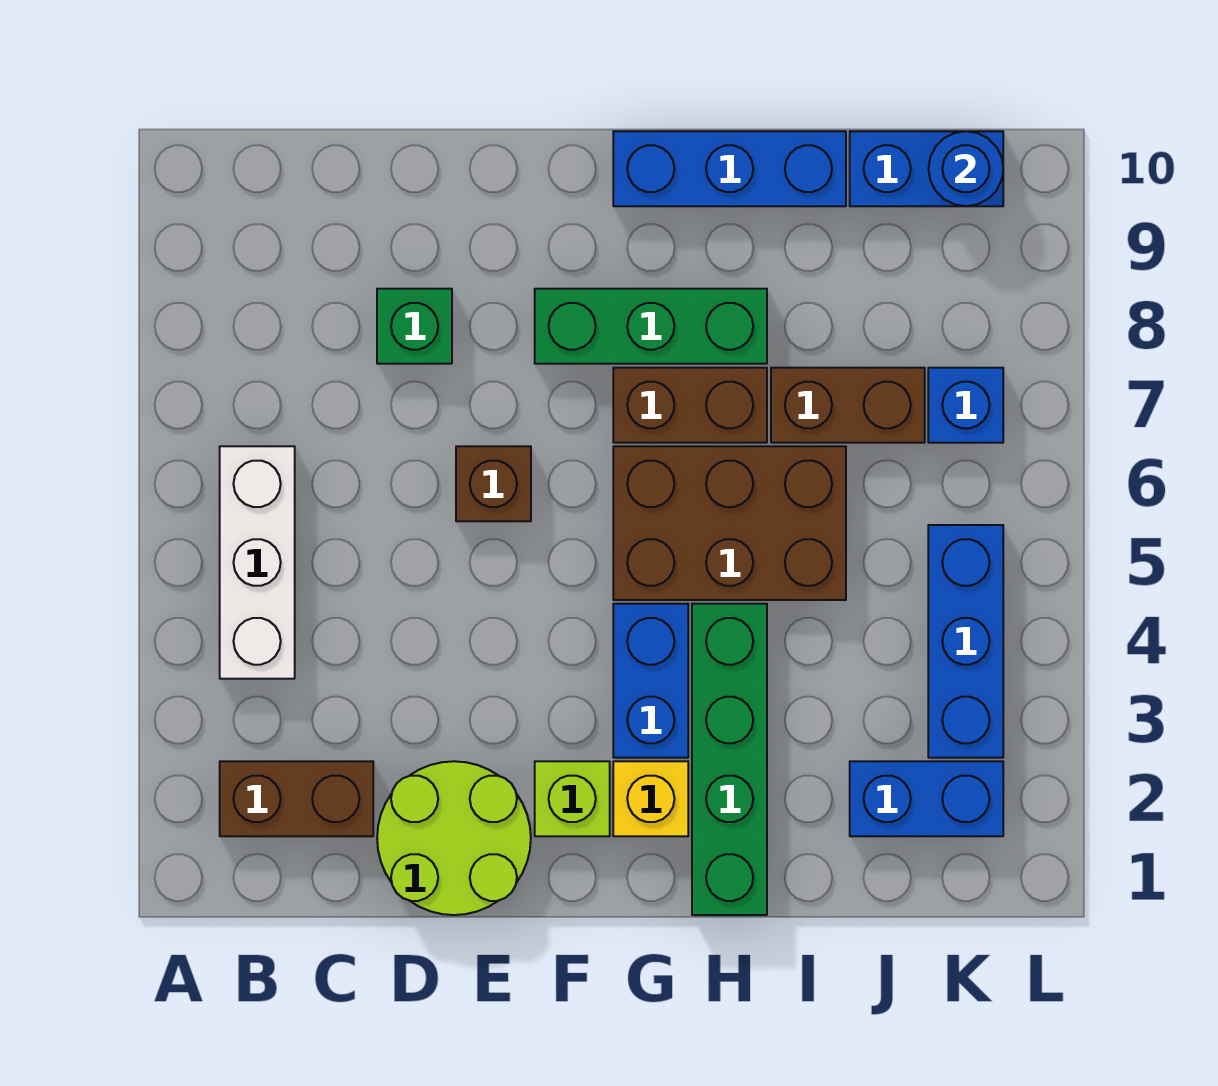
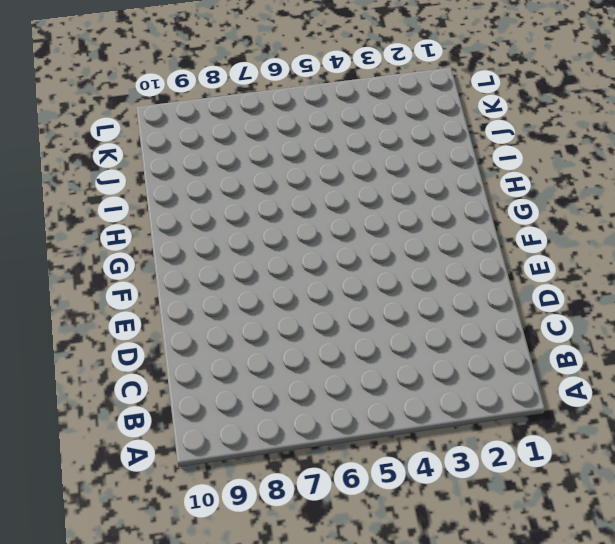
none -> brown brick B2:C2 level 1
none -> white brick B4:B6 level 1
none -> lime round brick D1:E2 level 1

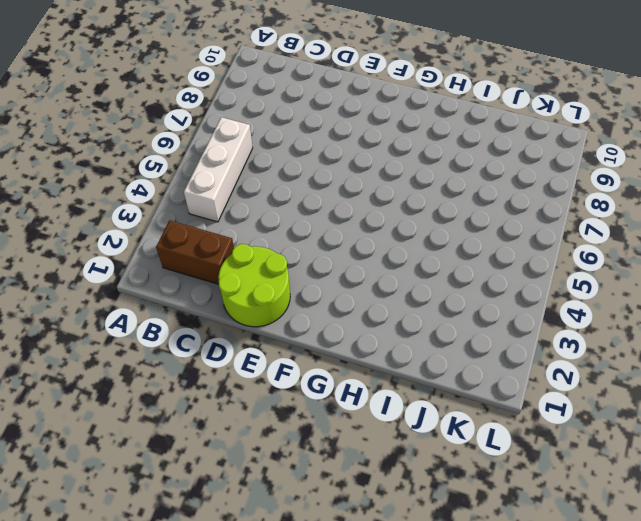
none -> green brick D8 level 1
none -> brown brick E6 level 1
none -> lime brick F2 level 1

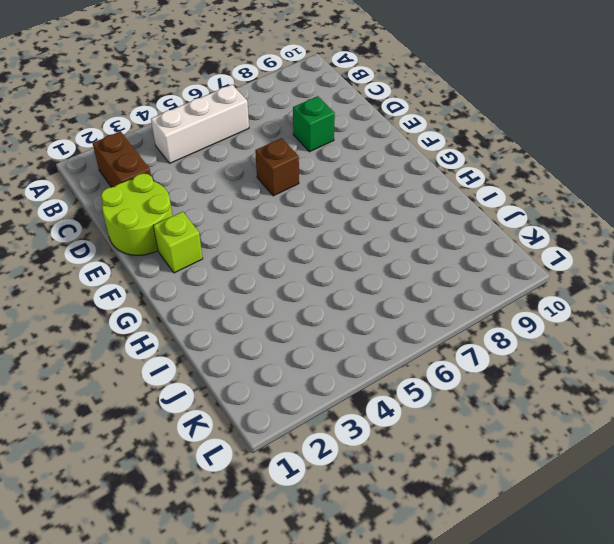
none -> green brick F8:H8 level 1
none -> yellow brick G2 level 1
none -> blue brick G3:G4 level 1

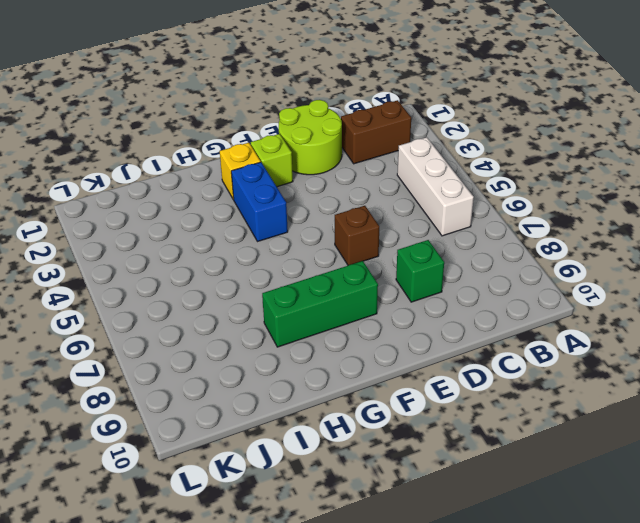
none -> brown brick G5:I6 level 1
none -> brown brick G7:H7 level 1
none -> blue brick G10:I10 level 1

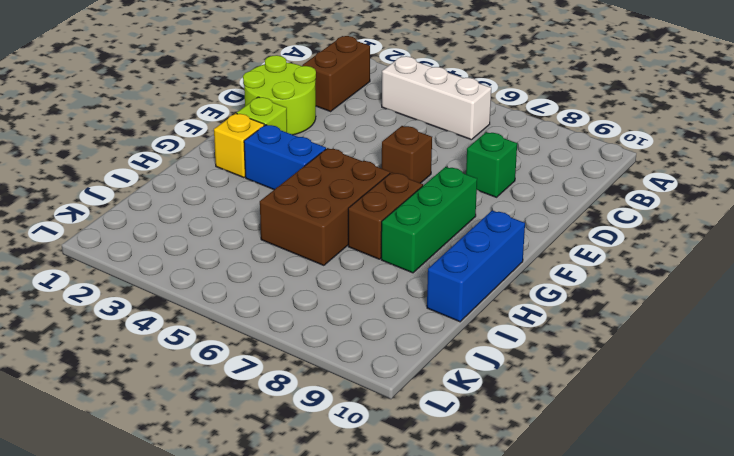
none -> green brick H1:H4 level 1
none -> brown brick I7:J7 level 1
none -> blue brick J2:K2 level 1

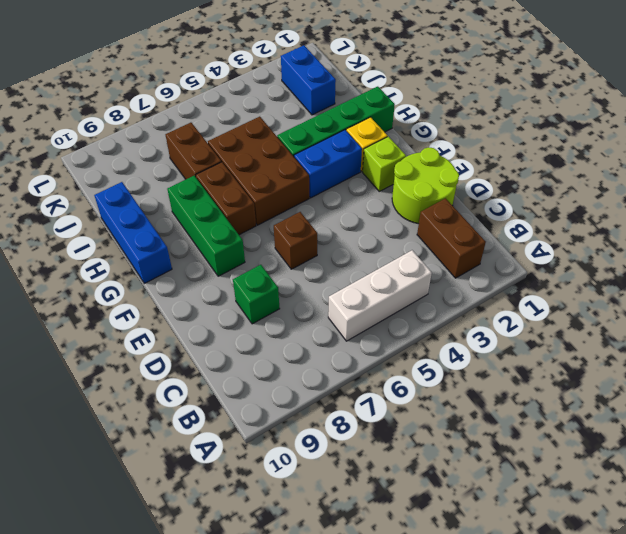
none -> blue brick J10:K10 level 1
none -> blue brick K3:K5 level 1
none -> blue brick K7 level 1

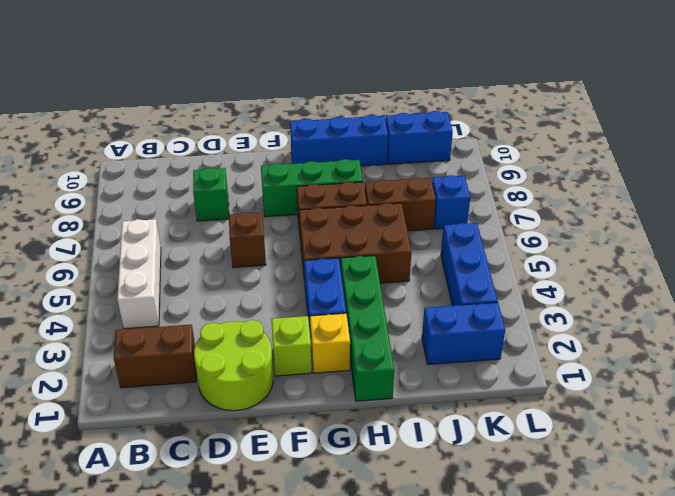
none -> blue round brick K10 level 2

